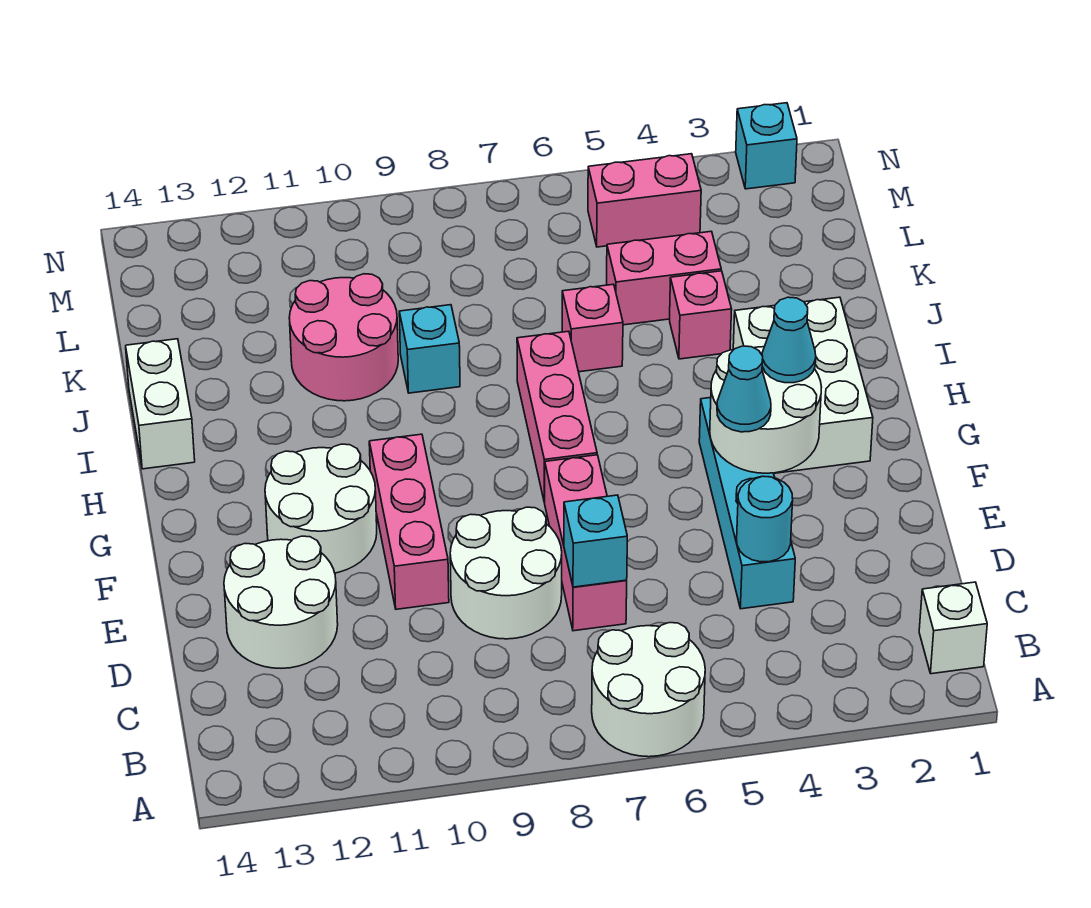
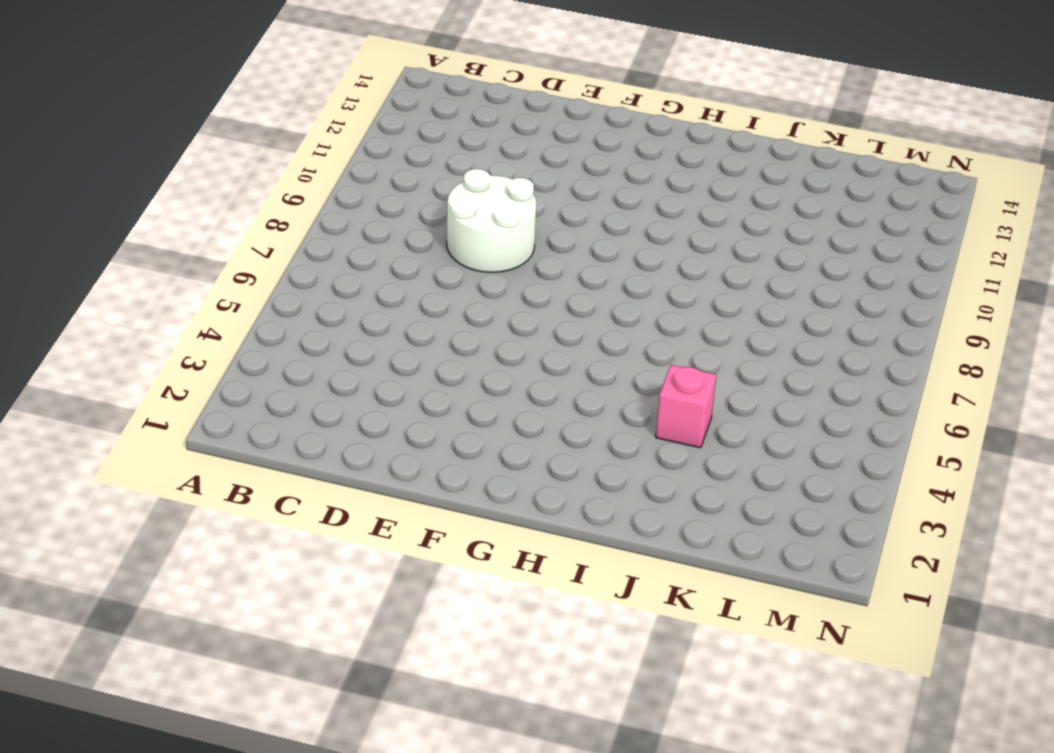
none -> white round brick A6:B7 level 1
none -> white brick B1 level 1
none -> cyan brick D4:G4 level 1

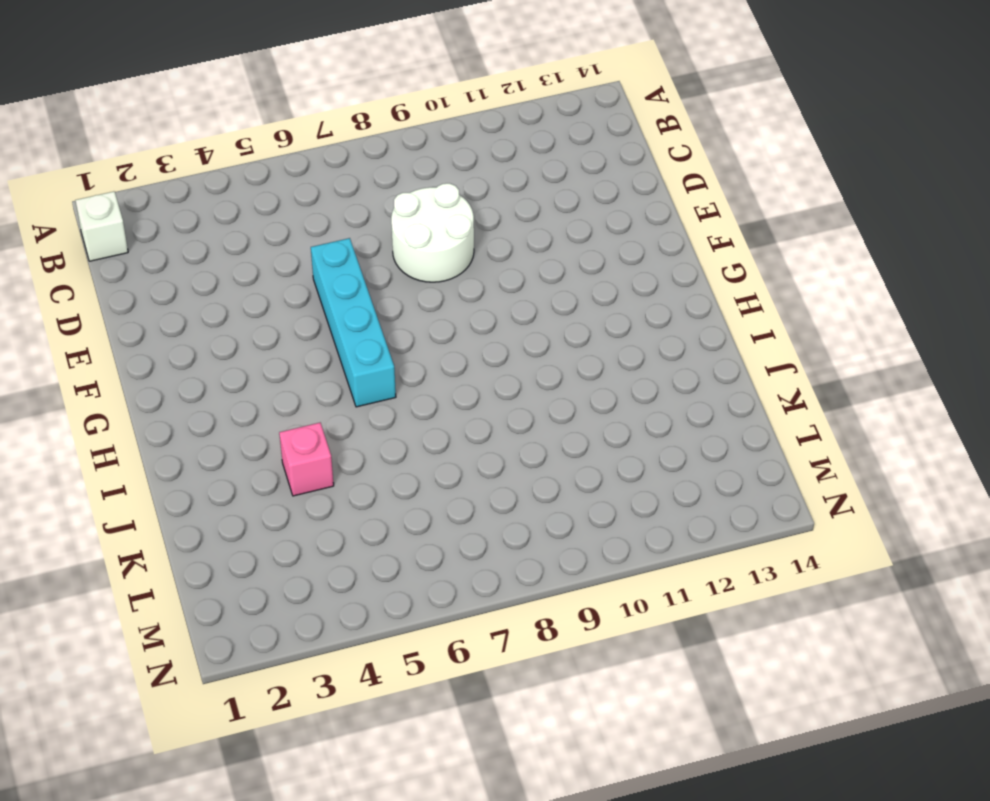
cyan brick E6:H6 level 1 -> cyan brick D4:G4 level 1
none -> white round brick A6:B7 level 1
none -> pink brick D7:F7 level 1
none -> white round brick D12:E13 level 1

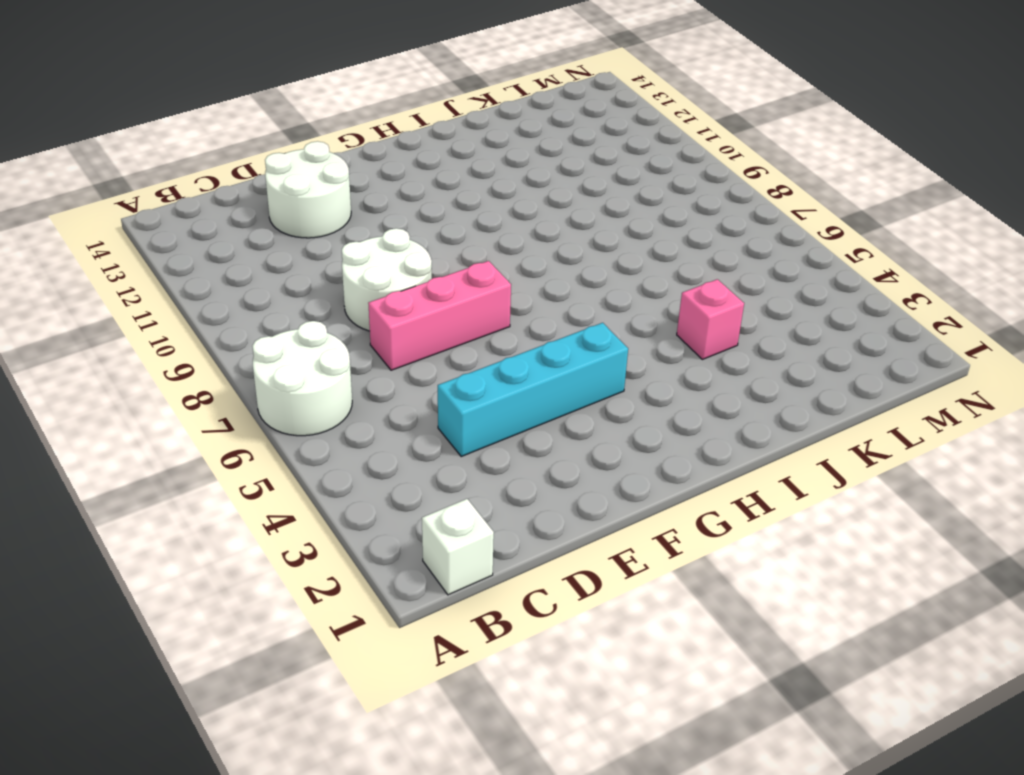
none -> pink brick E10:G10 level 1
none -> white round brick F11:G12 level 1
none -> white brick G2:I3 level 1

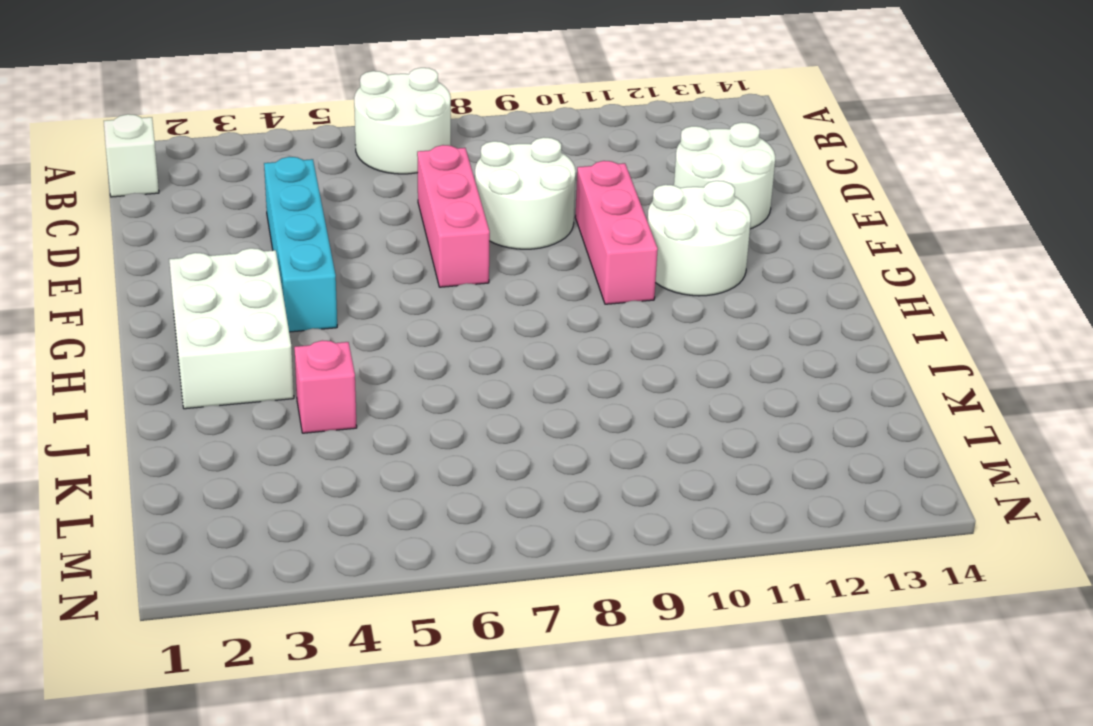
none -> pink brick G7:I7 level 1
none -> white brick I14:J14 level 1
none -> pink brick J6 level 1

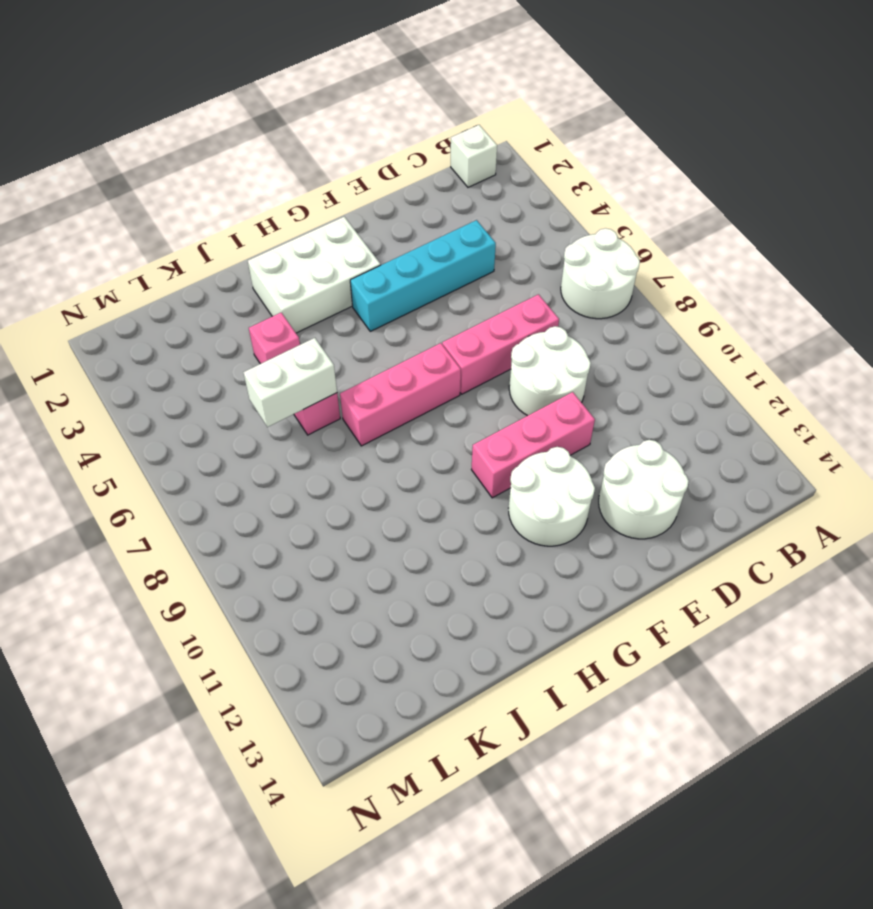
white brick J6:K6 level 2 -> white brick I14:J14 level 1
none -> cyan brick J9 level 1
none -> pink round brick J10:K11 level 1
none -> pink brick K4:K5 level 1

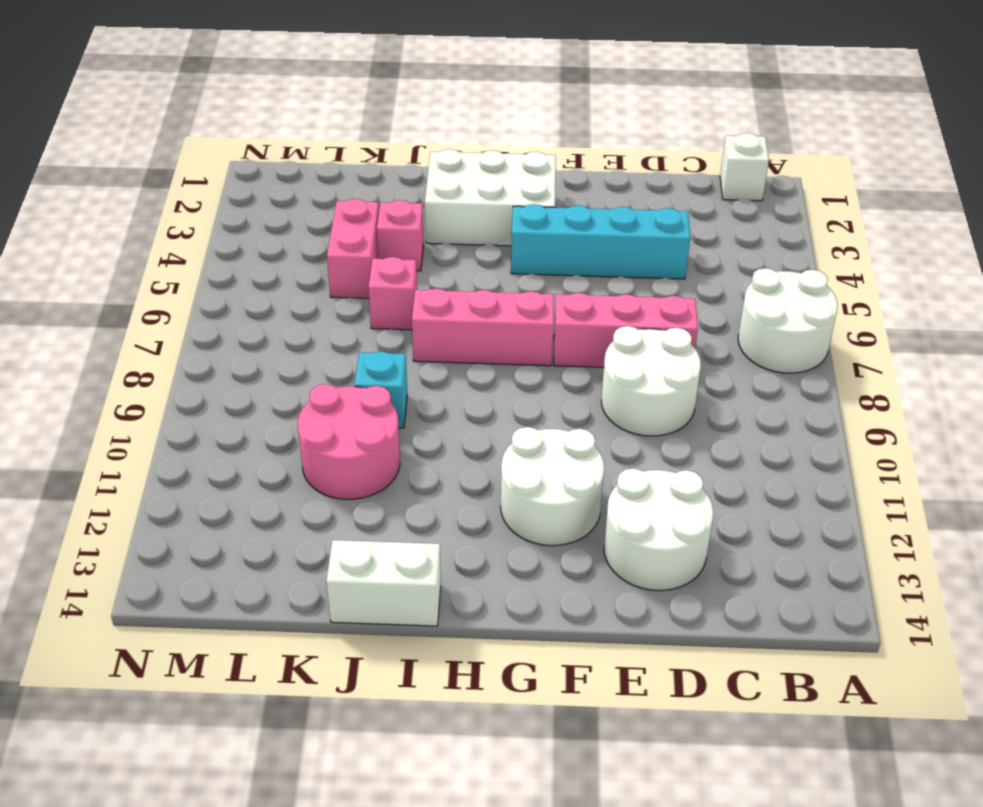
none -> pink brick E10:G10 level 1
none -> pink brick M4:M5 level 1
none -> cyan brick N2 level 1

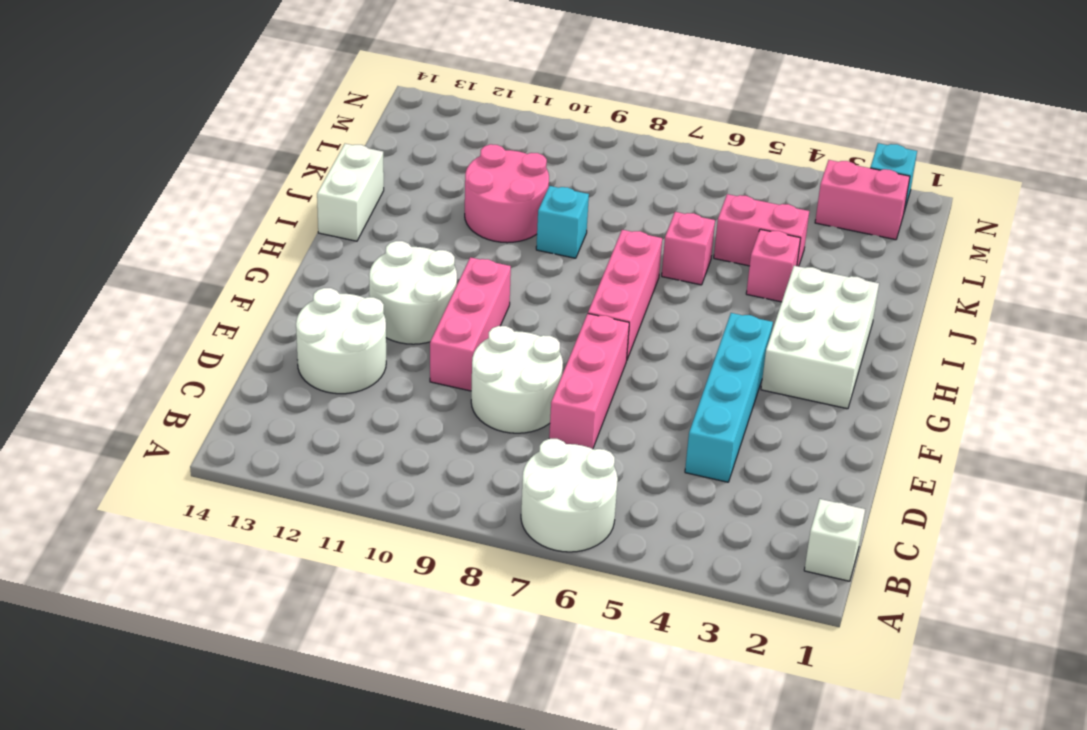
pink brick M2:M3 level 1 -> pink brick M4:M5 level 1
none -> cyan round brick D4 level 2
none -> cyan brick D7 level 2
none -> white round brick F3:G4 level 2

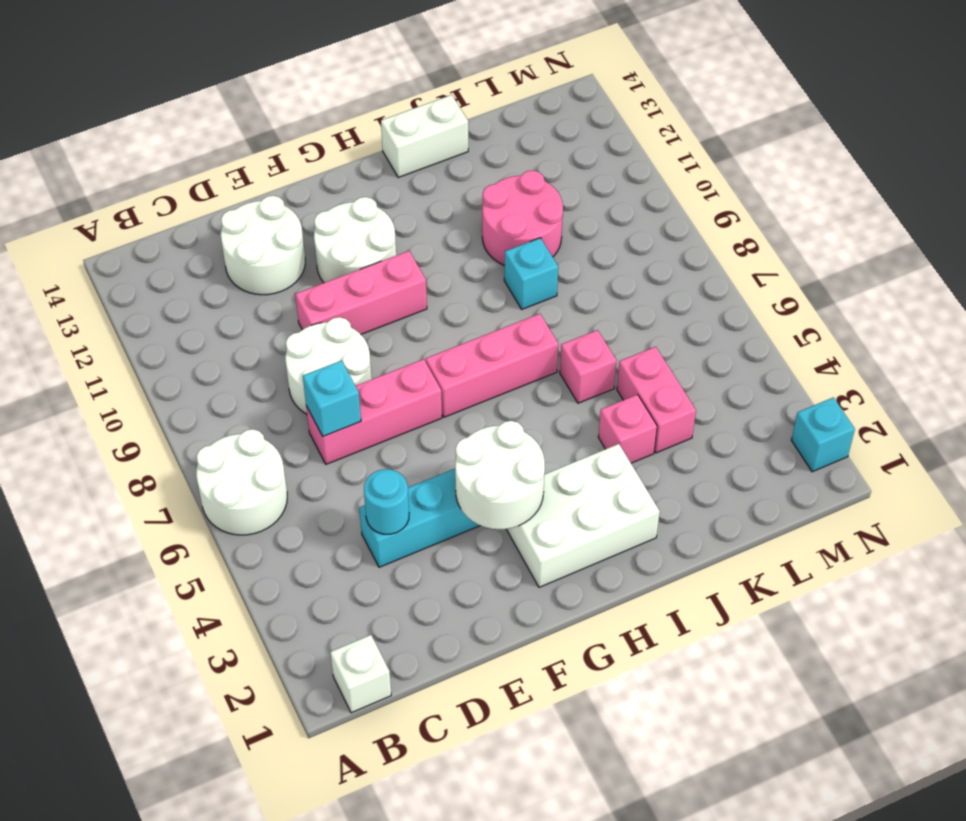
none -> pink brick M4:M5 level 1
none -> cyan cone F4 level 3
none -> cyan cone G3 level 3

